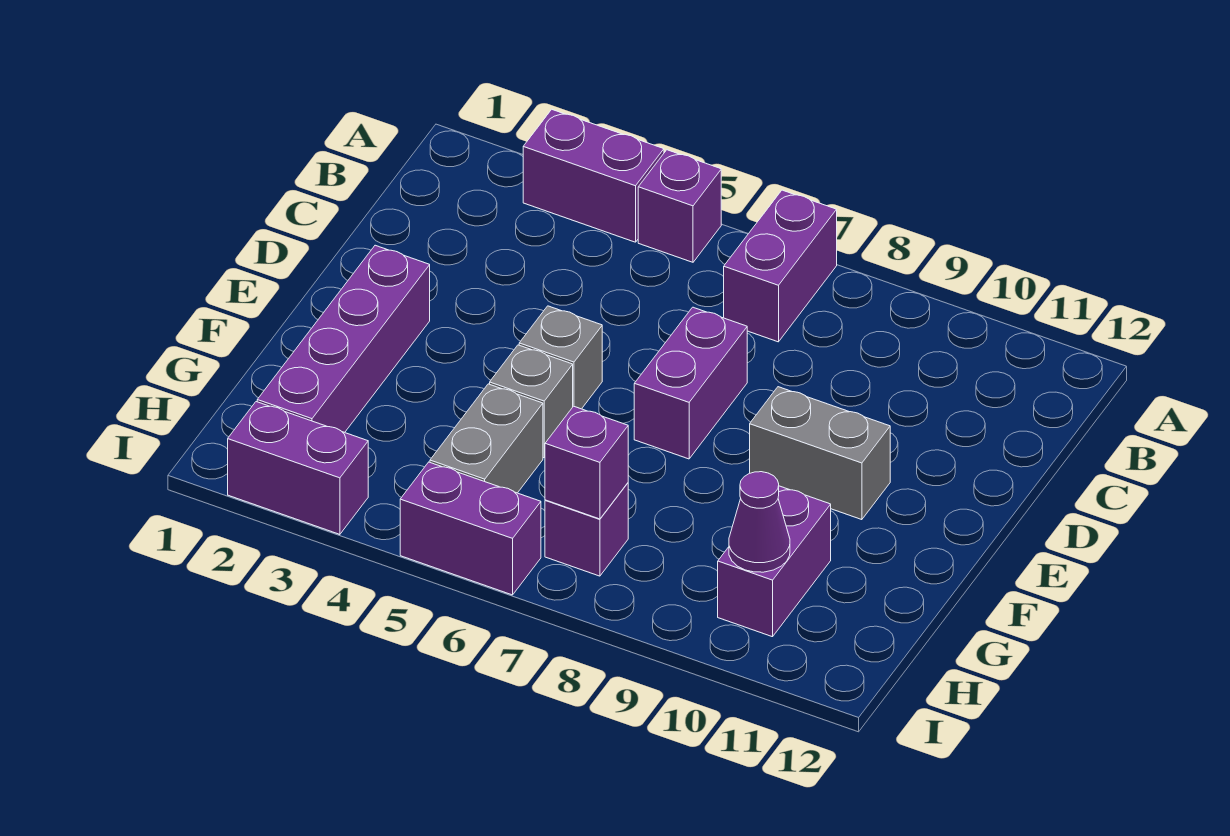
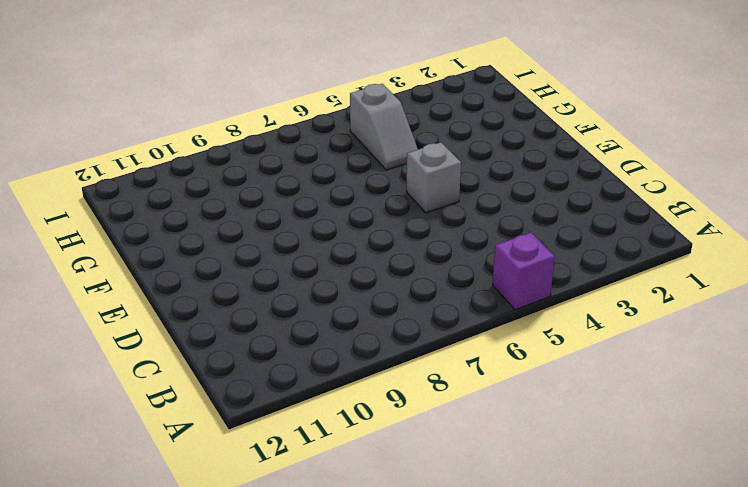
grey slope G5:H5 level 1 top H -> grey brick G5:H5 level 1
none -> purple brick A3:A4 level 1
none -> purple brick A7:B7 level 1
none -> purple brick D7:E7 level 1

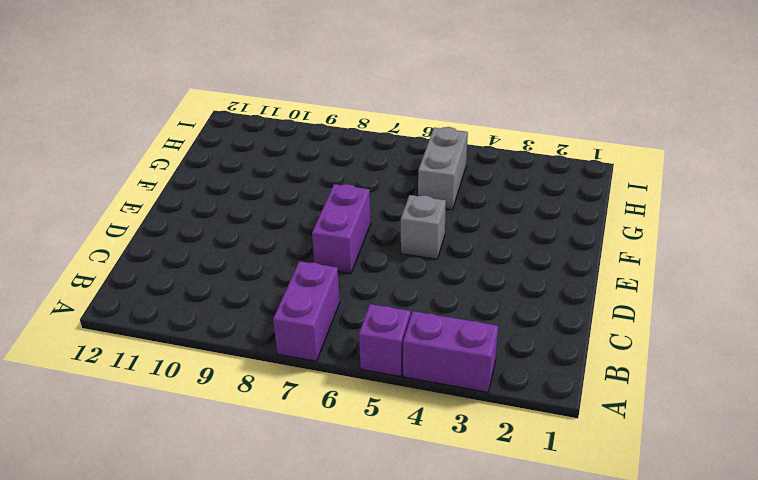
none -> purple brick E2:H2 level 1
none -> grey brick E9:E10 level 1
none -> grey brick F5 level 1

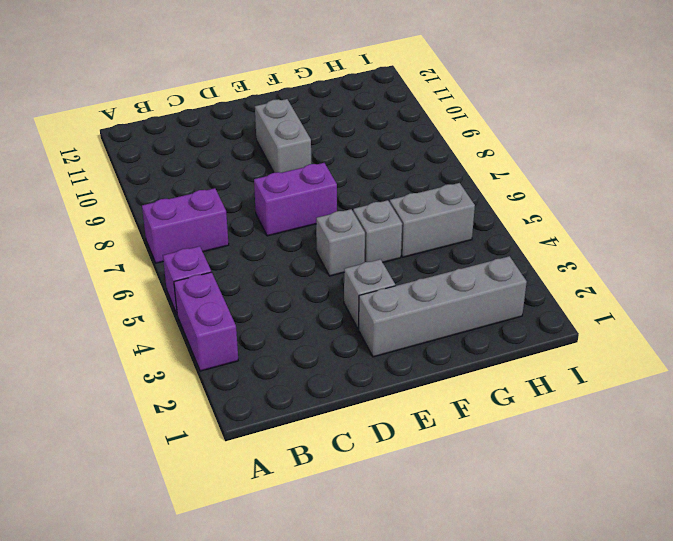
grey brick E2:H2 level 1 -> purple brick E2:H2 level 1
grey brick E3 level 1 -> none
none -> purple brick G10:H10 level 1
none -> purple brick H7 level 1
none -> purple brick I2:I3 level 1

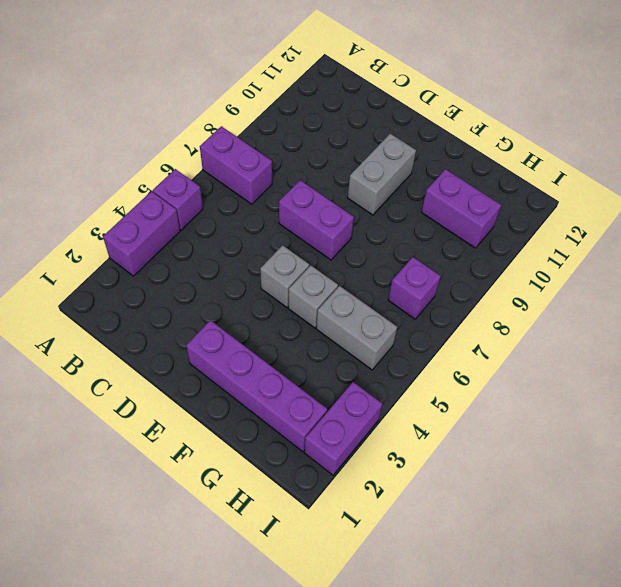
none -> purple brick I5:I6 level 1
none -> purple brick H7 level 2
none -> purple cone H10 level 2

